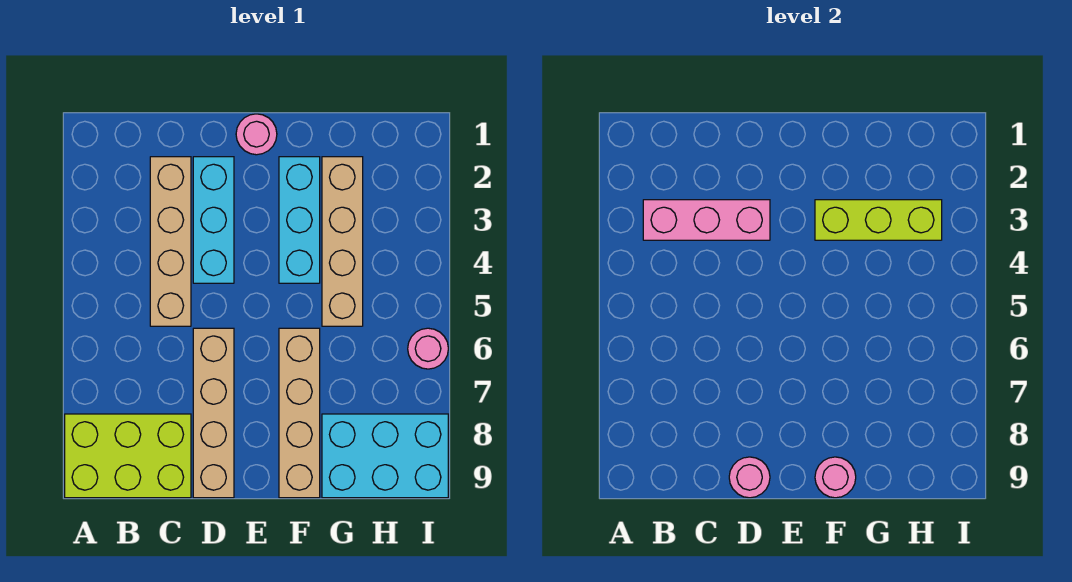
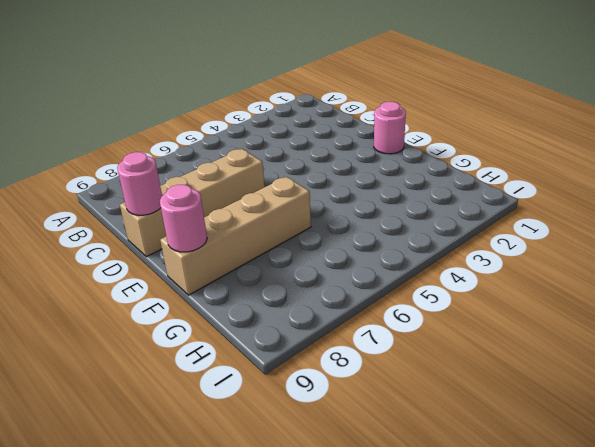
none -> lime brick A8:C9 level 1
none -> tan brick C2:C5 level 1
none -> cyan brick D2:D4 level 1

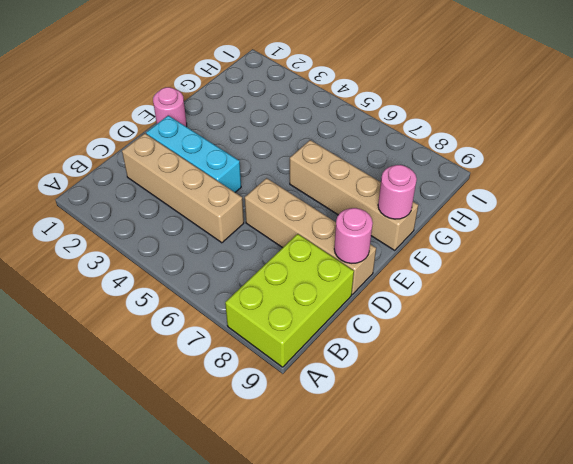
none -> cyan brick F2:F4 level 1
none -> tan brick G2:G5 level 1
none -> cyan brick G8:I9 level 1

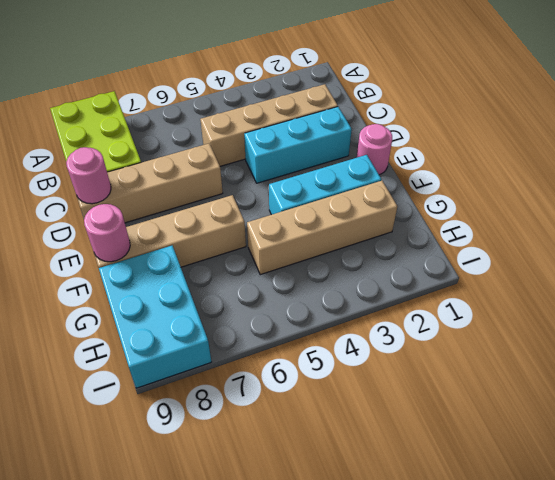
none -> pink round brick I6 level 1
none -> pink brick B3:D3 level 2
none -> lime brick F3:H3 level 2

